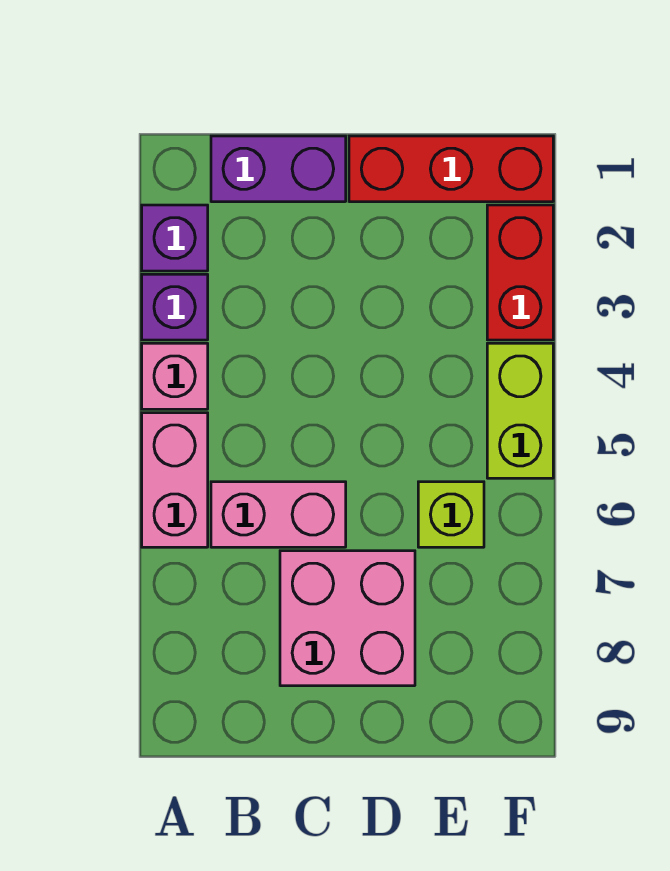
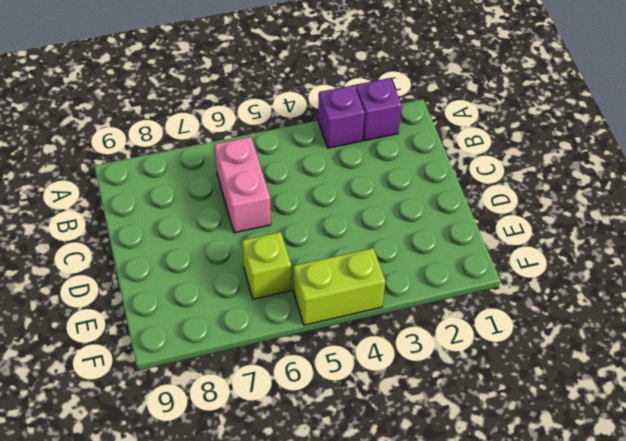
none -> pink brick A4 level 1
none -> pink brick A5:A6 level 1

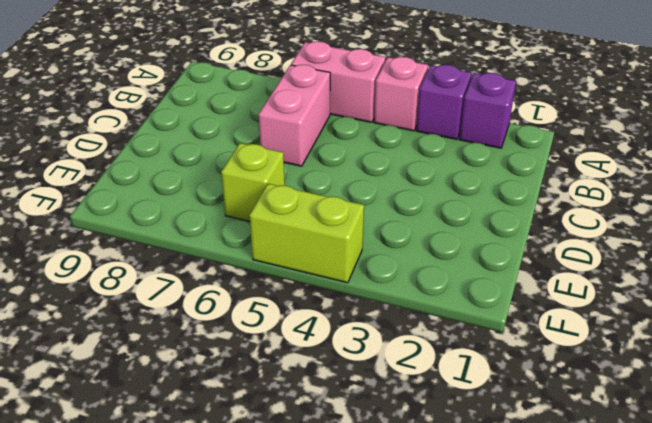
none -> purple brick B1:C1 level 1
none -> pink brick C7:D8 level 1

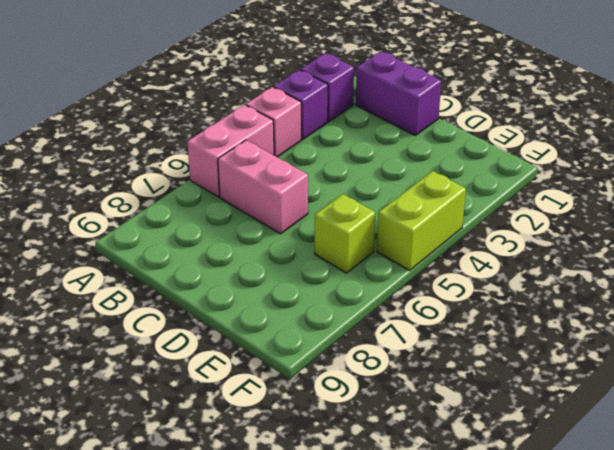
none -> pink brick C7:D8 level 1
none -> red brick D1:F1 level 1

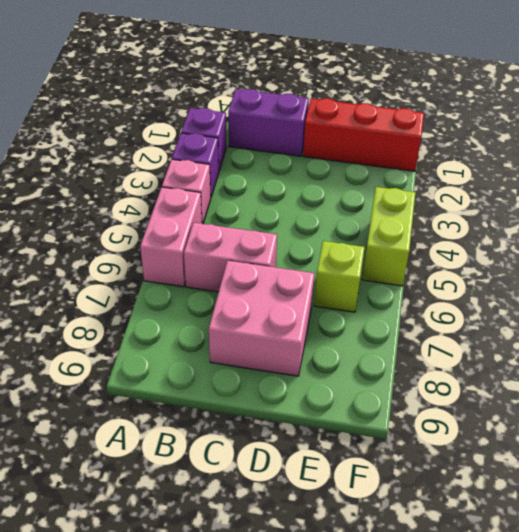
none -> red brick F2:F3 level 1

